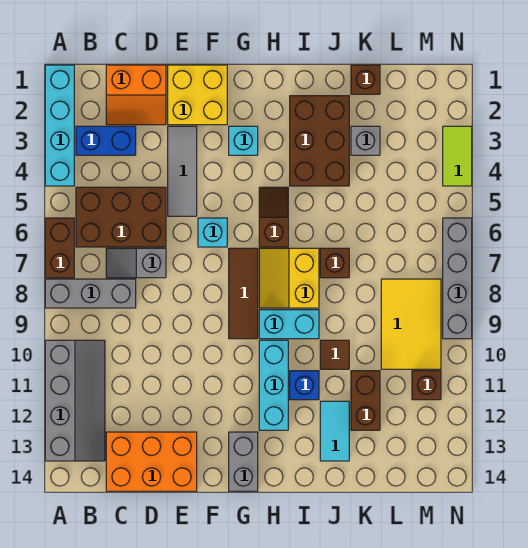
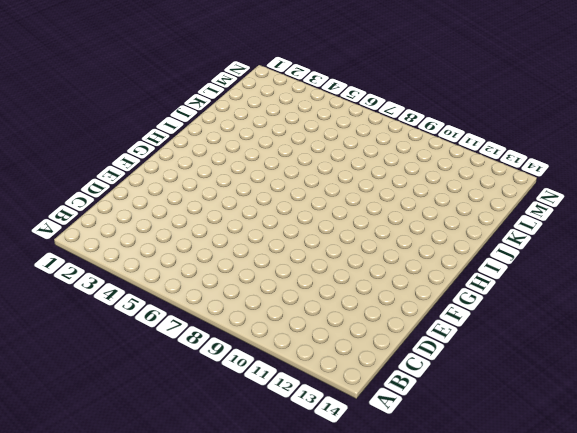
none -> cyan brick A1:A4 level 1
none -> brown brick A6:A7 level 1
none -> grey brick A8:C8 level 1
none -> grey slope A10:B13 level 1 top A

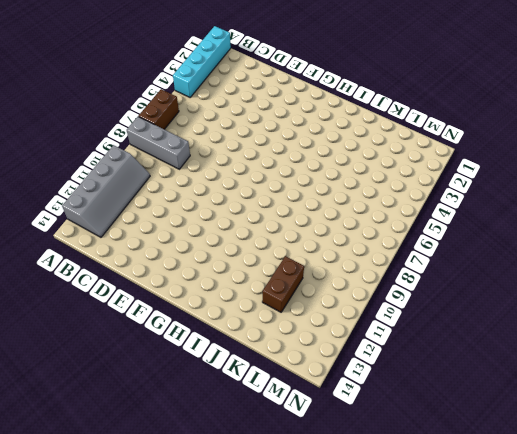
none -> blue brick B3:C3 level 1
none -> brown brick B5:D6 level 1
none -> orange slope C1:D2 level 1 top 1
none -> grey slope C7:D7 level 1 top D

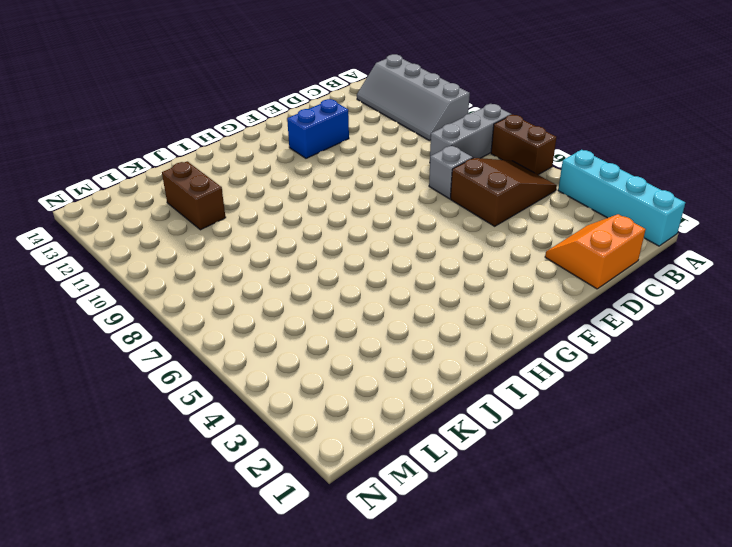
brown slope B5:D6 level 1 top D -> brown brick B5:D6 level 1
blue brick E12:F12 level 1 -> blue brick B3:C3 level 1
none -> orange brick C13:E14 level 1
none -> yellow brick E1:F2 level 1
none -> grey tile E3:E5 level 1
none -> cyan brick F6 level 1

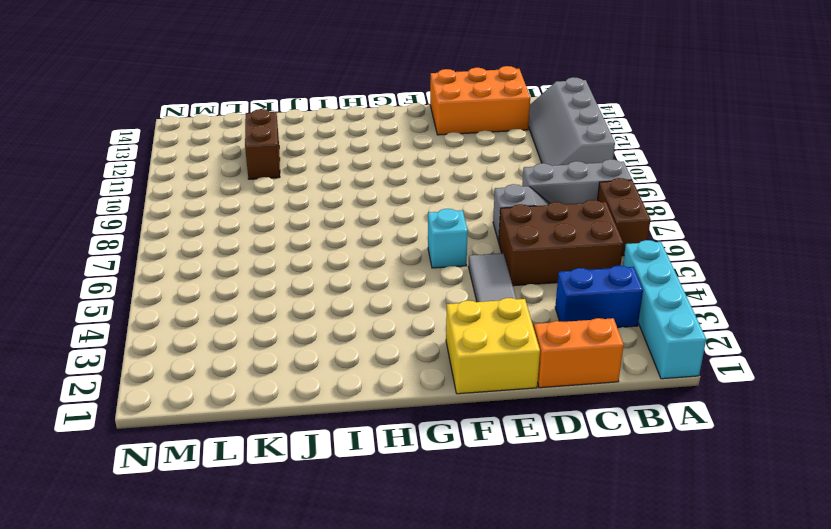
none -> cyan brick G3 level 1
none -> brown tile G7:G9 level 1
none -> grey brick G13:G14 level 1
none -> brown slope H5:H6 level 1 top 6

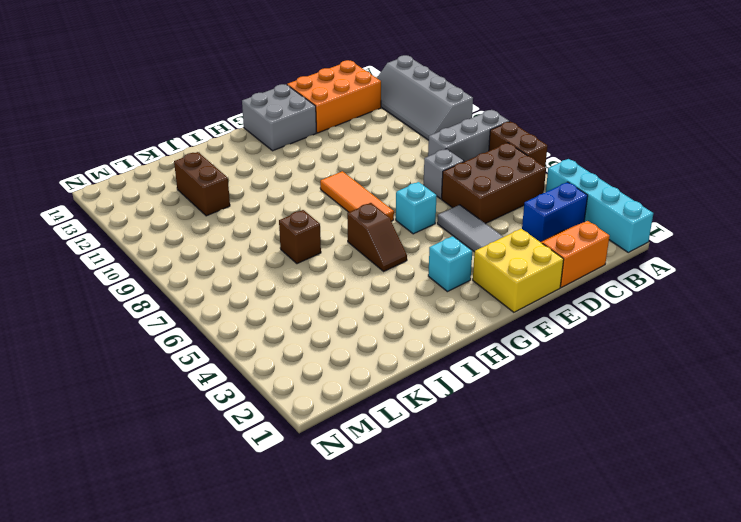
grey brick F13:G14 level 1 -> grey brick G13:G14 level 1
orange tile G7:G9 level 1 -> brown tile G7:G9 level 1
none -> yellow slope H7:I8 level 1 top I
none -> cyan brick H9:I9 level 1
none -> cyan brick H10:H12 level 1
none -> brown brick I2:J4 level 1

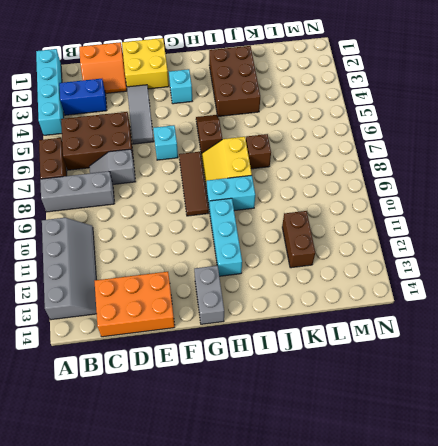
none -> blue brick I11 level 1
none -> brown tile J10 level 1
none -> cyan tile J12:J13 level 1
none -> brown brick K1 level 1

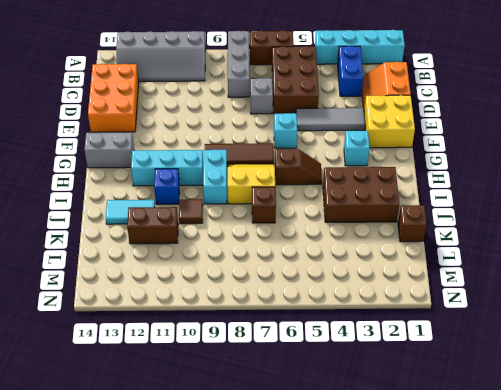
none -> grey brick K3 level 1
none -> yellow tile L8:M10 level 1
none -> brown brick M11 level 1
none -> lime tile N3:N4 level 1

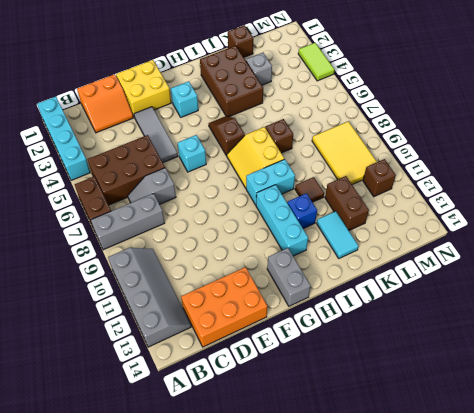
none -> blue brick B3:C3 level 1
none -> brown tile G7:G9 level 1
none -> grey brick N6:N9 level 1

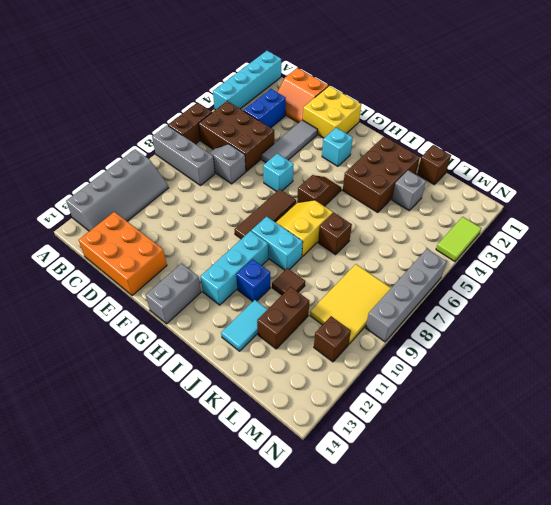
blue brick C3:C4 level 1 -> blue brick B3:C3 level 1

